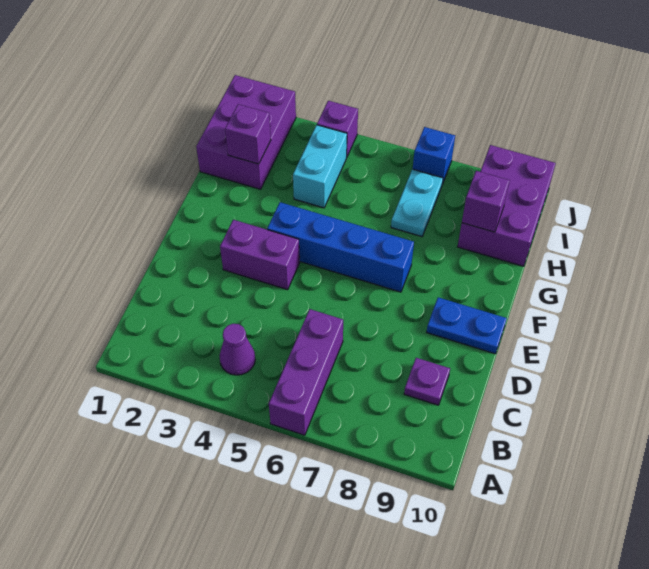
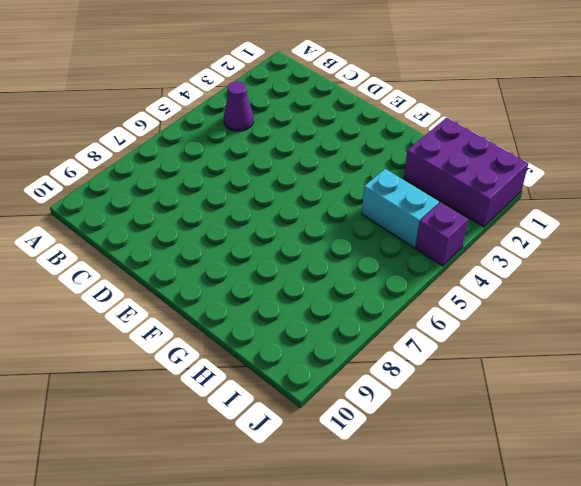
none -> purple brick A6:C6 level 1
none -> purple plate C9 level 1
none -> purple brick E3:E4 level 1

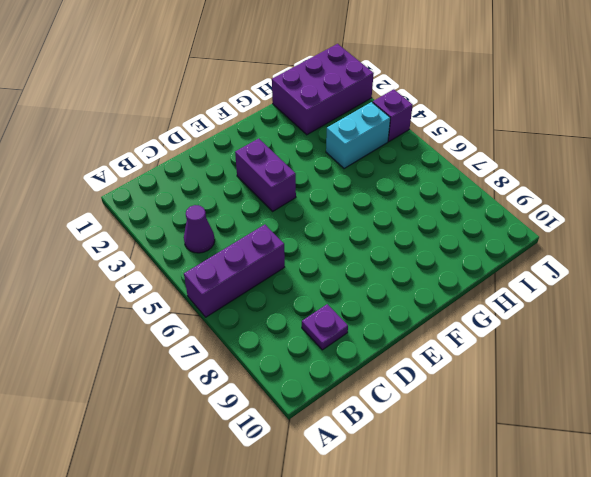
none -> blue plate E9:E10 level 1
none -> blue brick F4:F7 level 1
none -> cyan plate H7:I7 level 1

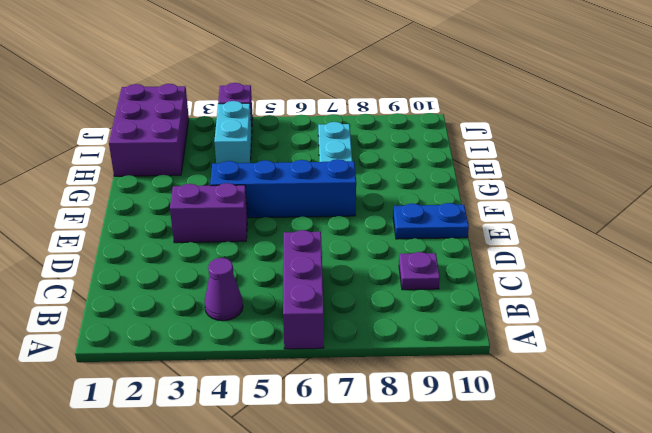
none -> purple brick H9:J10 level 1
none -> blue brick J7 level 1
none -> purple brick H2 level 2

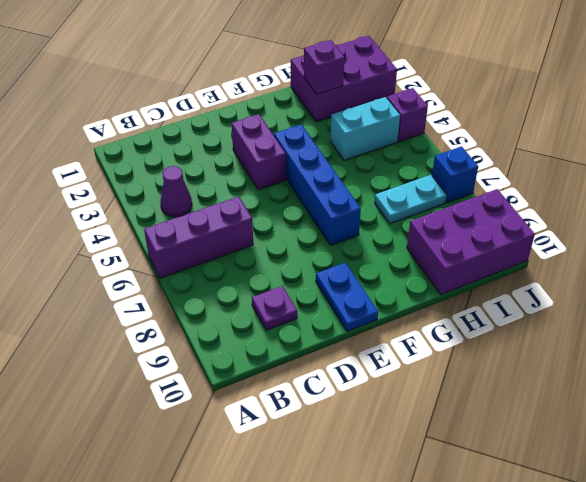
none -> purple brick H9 level 2

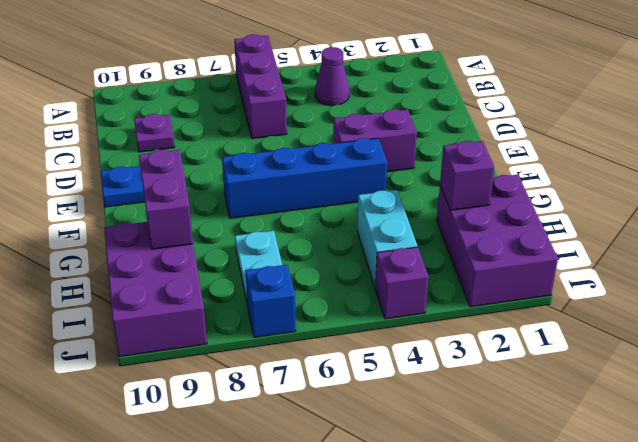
purple brick G9:H9 level 2 -> purple brick H9 level 2

